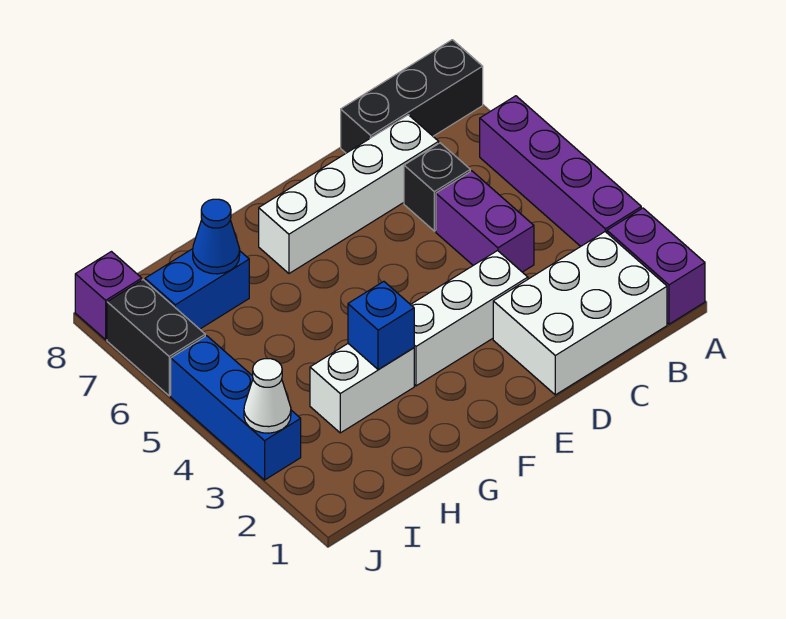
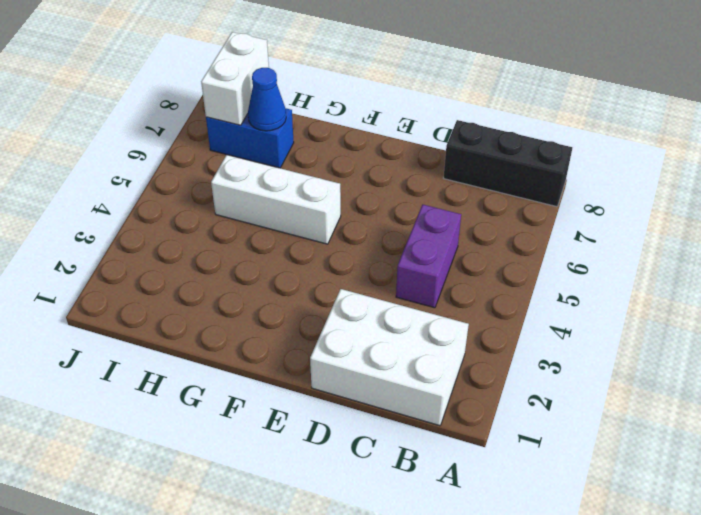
white brick F5:H5 level 1 -> white brick D3:F3 level 1
white brick I7:I8 level 2 -> white brick G3:H3 level 1
none -> purple brick A1:A2 level 1
none -> purple brick A3:A6 level 1
none -> black brick C6 level 1

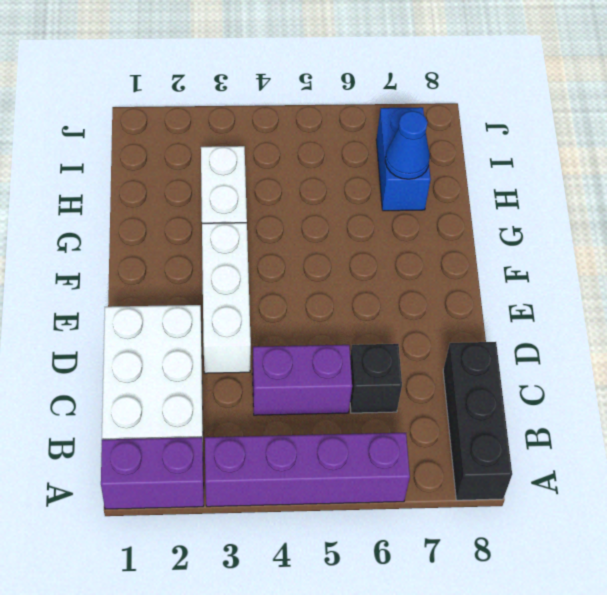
none -> white brick C7:F7 level 1
none -> blue brick J3:J5 level 1
none -> black brick J6:J7 level 1

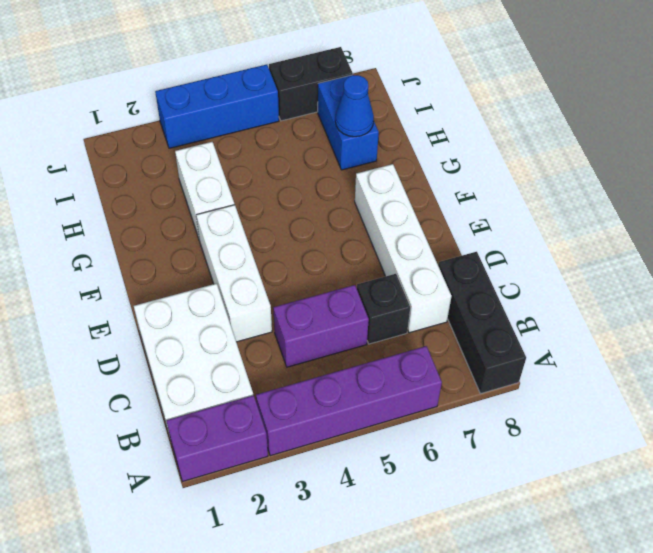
none -> purple brick J8 level 1
none -> blue brick G3 level 2
none -> white cone J3 level 2

